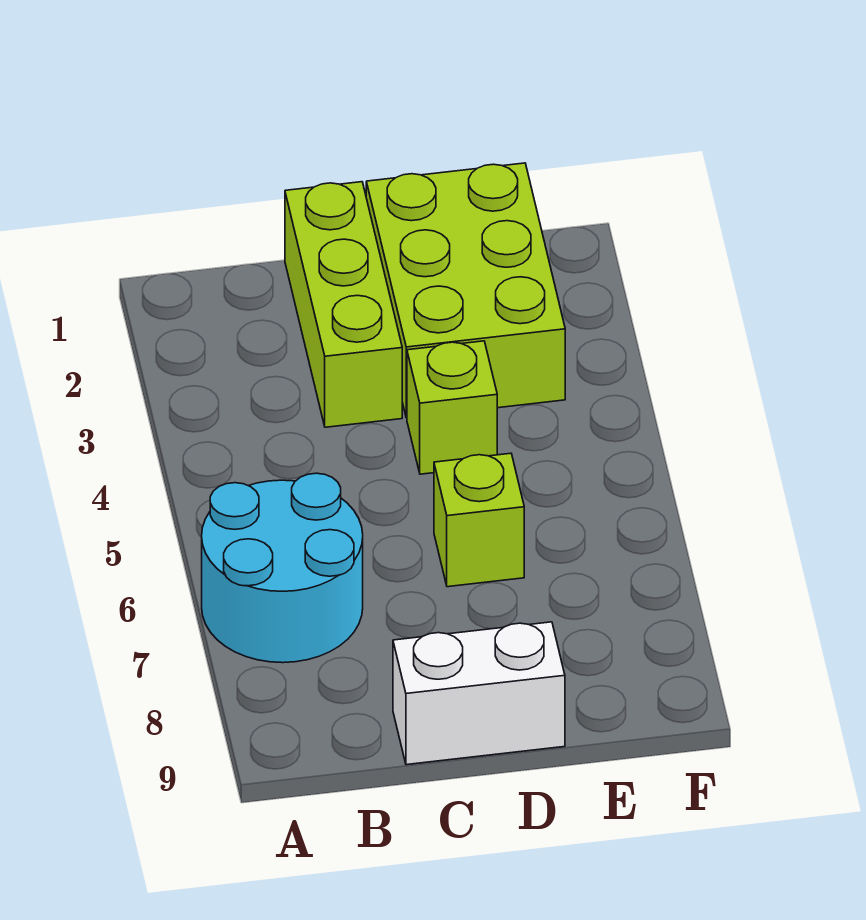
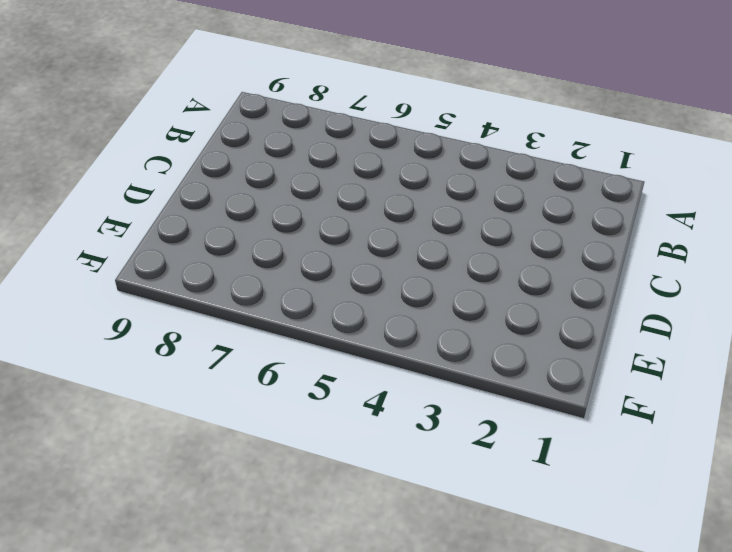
none -> cyan round brick A6:B7 level 1
none -> lime brick C1:C3 level 1

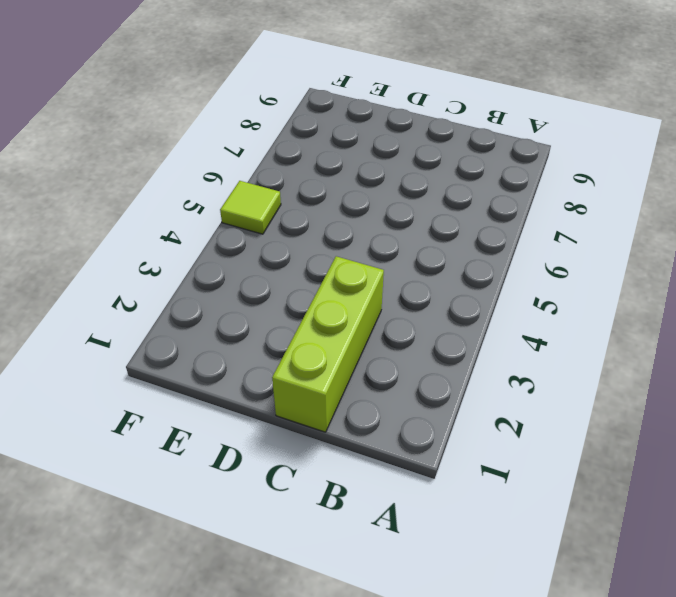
lime tile F5 level 1 -> none
none -> cyan round brick A6:B7 level 1
none -> white brick C9:D9 level 1

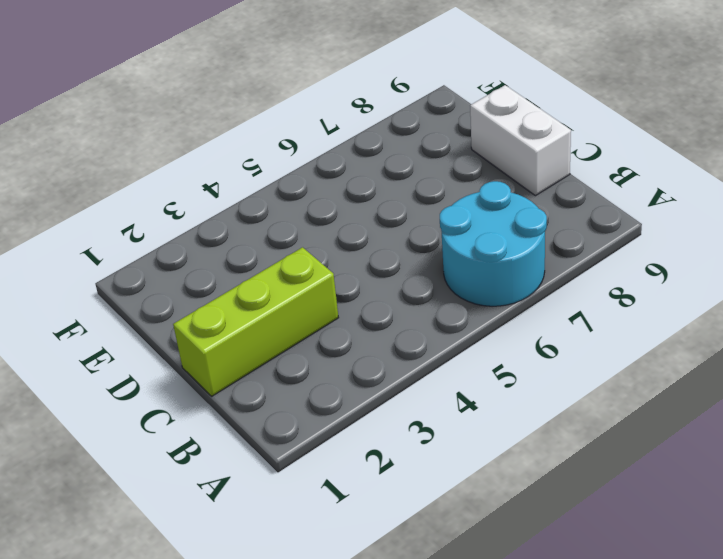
none -> lime brick D1:E3 level 1
none -> lime brick D4 level 1

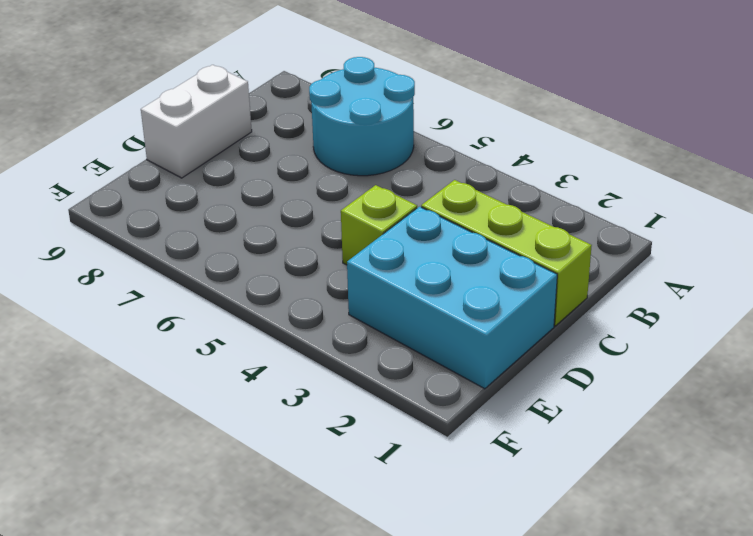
cyan brick D1:E3 level 1 -> lime brick D1:E3 level 1
none -> lime brick D6 level 1

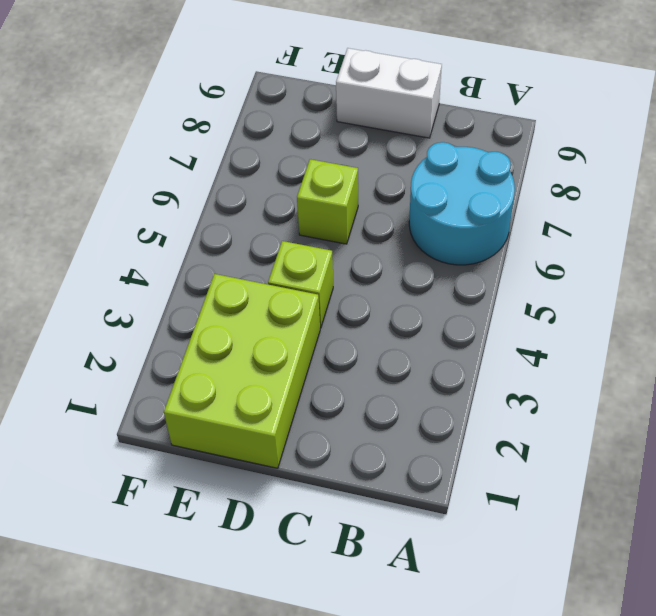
none -> lime brick C1:C3 level 1

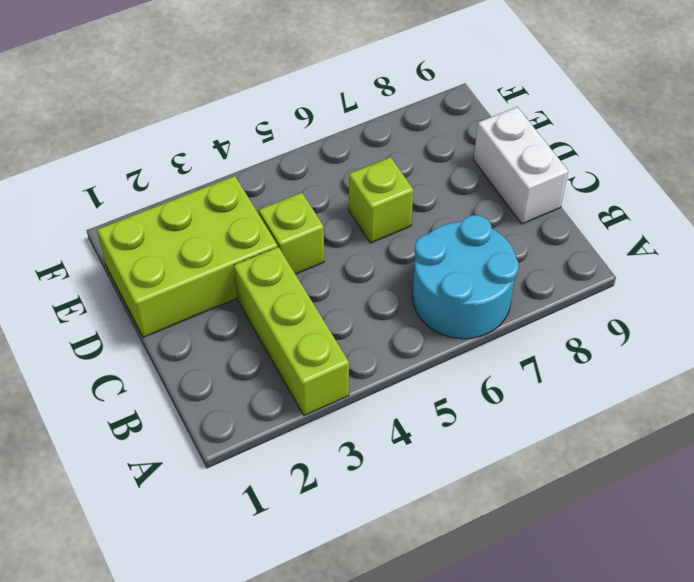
lime brick A3:C3 level 1 -> lime brick C1:C3 level 1

